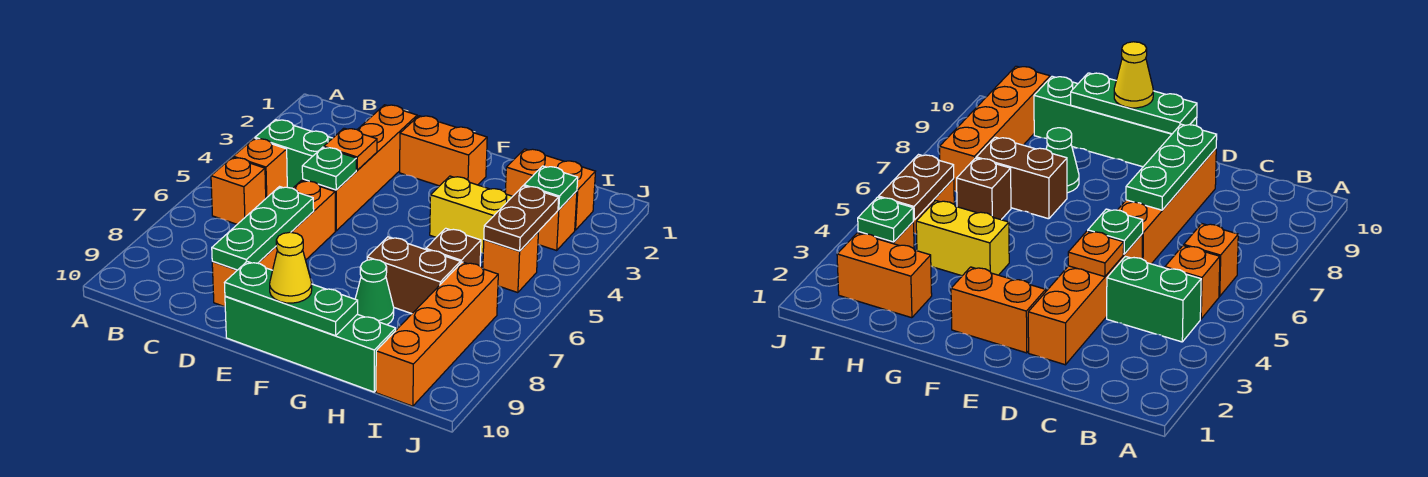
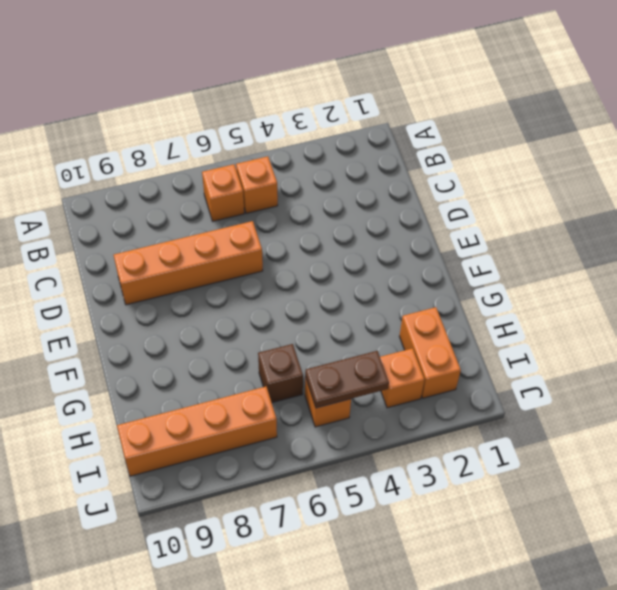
none -> green brick B4:C4 level 1
none -> orange brick D2:D5 level 1
none -> orange brick E2:F2 level 1

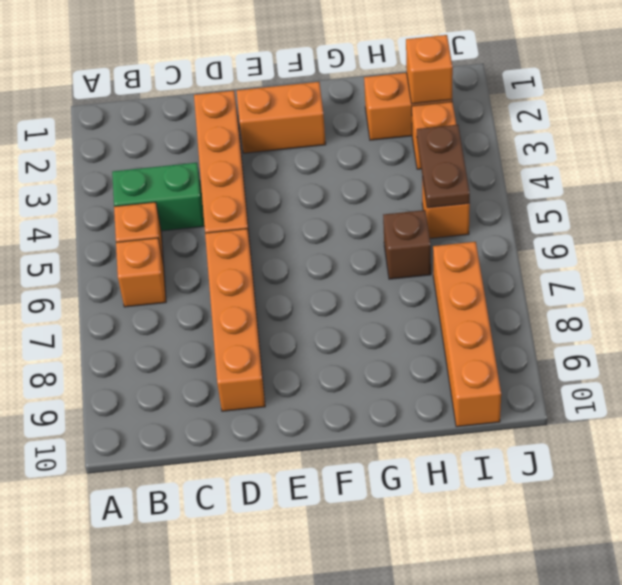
orange brick I2 level 2 -> none
none -> green brick E10:H10 level 1
none -> yellow brick G4:H4 level 1
none -> brown brick G7:H7 level 1

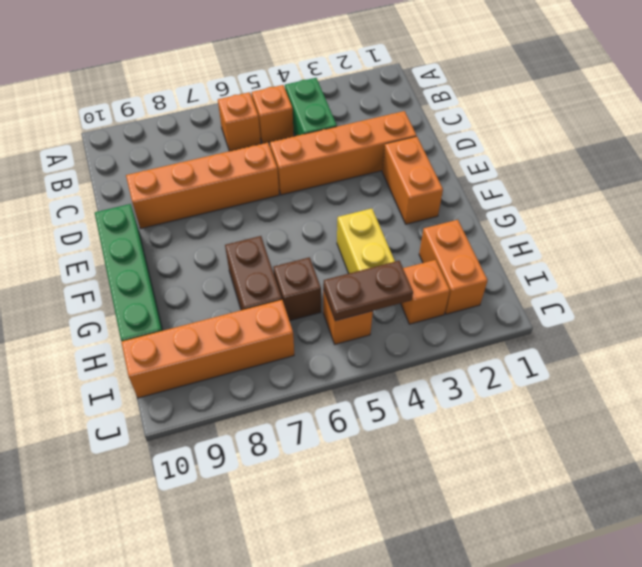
none -> green cone G8 level 1
none -> orange plate D4 level 2
none -> green plate D5 level 2

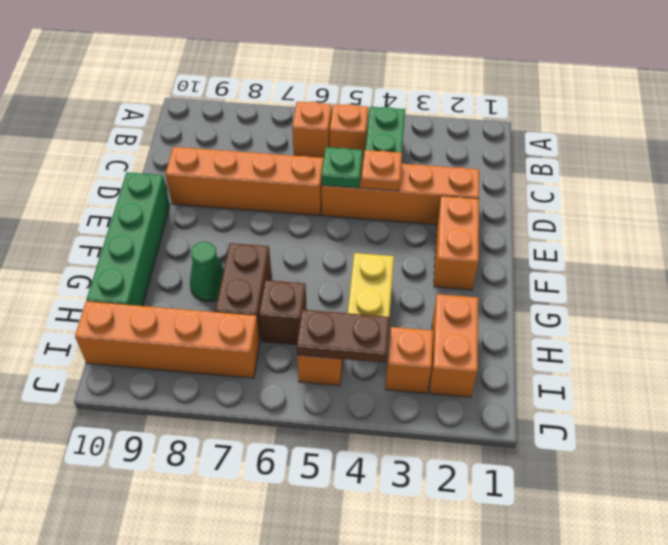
none -> green plate D7:D9 level 2
none -> green plate E10:G10 level 2
none -> green plate I3 level 2

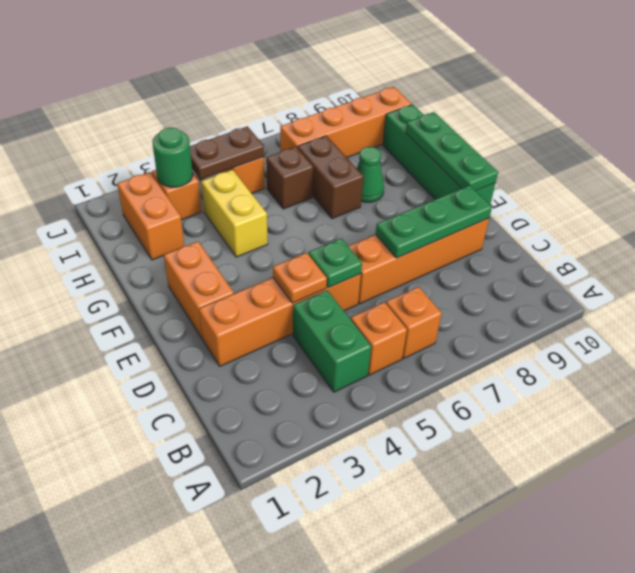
green round brick I3 level 2 -> green plate I3 level 2
none -> yellow cone F10 level 3

